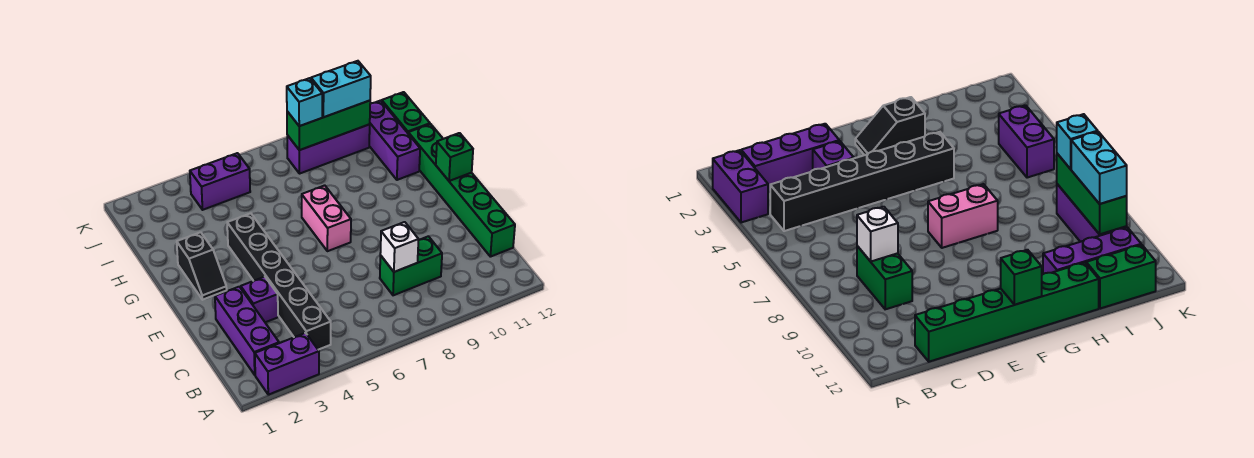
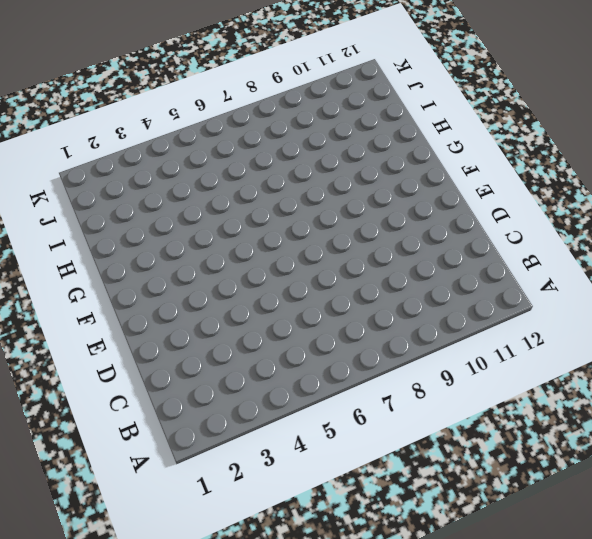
none -> purple brick A2:A3 level 1
none -> purple brick B2:D2 level 1
none -> black brick B4:G4 level 1

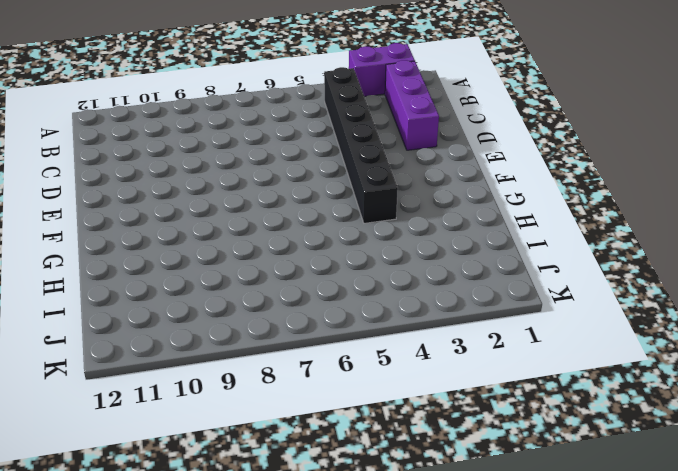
none -> green brick C8:C9 level 1
none -> green brick C12:H12 level 1
none -> purple brick D3 level 1

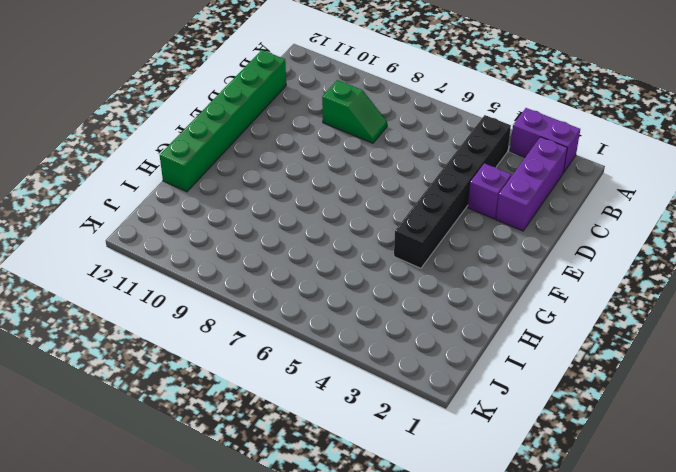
green slope C8:C9 level 1 top 9 -> green brick C8:C9 level 1
none -> black slope F2:G2 level 1 top G
none -> pink brick F7:G7 level 1
none -> purple brick H11:J11 level 1

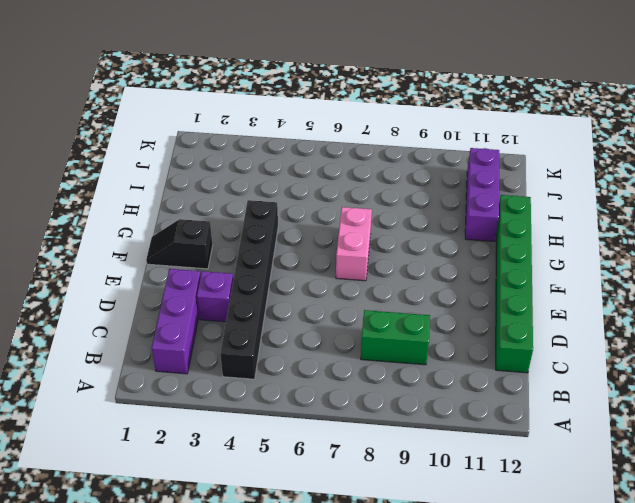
black slope F1:F2 level 1 top 2 -> black slope F2:G2 level 1 top G
none -> purple brick A2:A3 level 1
none -> green brick I12:J12 level 1
none -> purple brick J4:J5 level 1

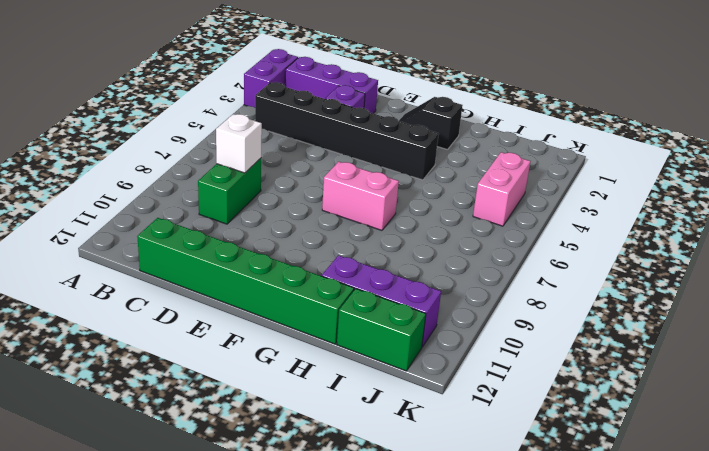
pink brick J4:J5 level 1 -> purple brick J4:J5 level 1
none -> purple brick J8:J10 level 1
none -> green brick F12 level 2
none -> green brick J8:J10 level 2

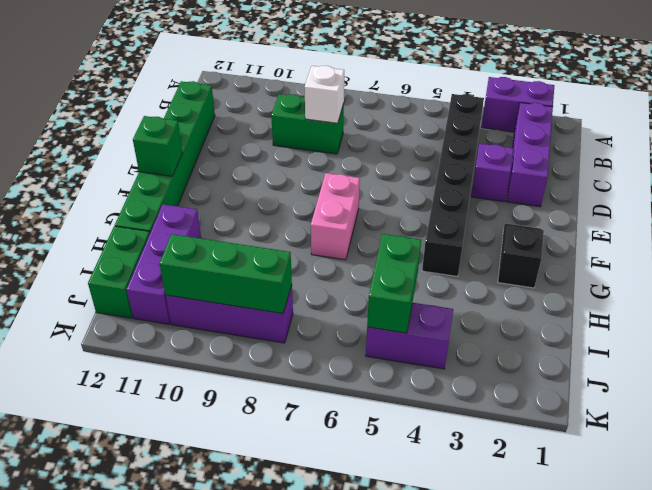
green brick I5:J5 level 2 -> none
none -> cyan brick J8 level 3
none -> cyan brick J9:J10 level 3

